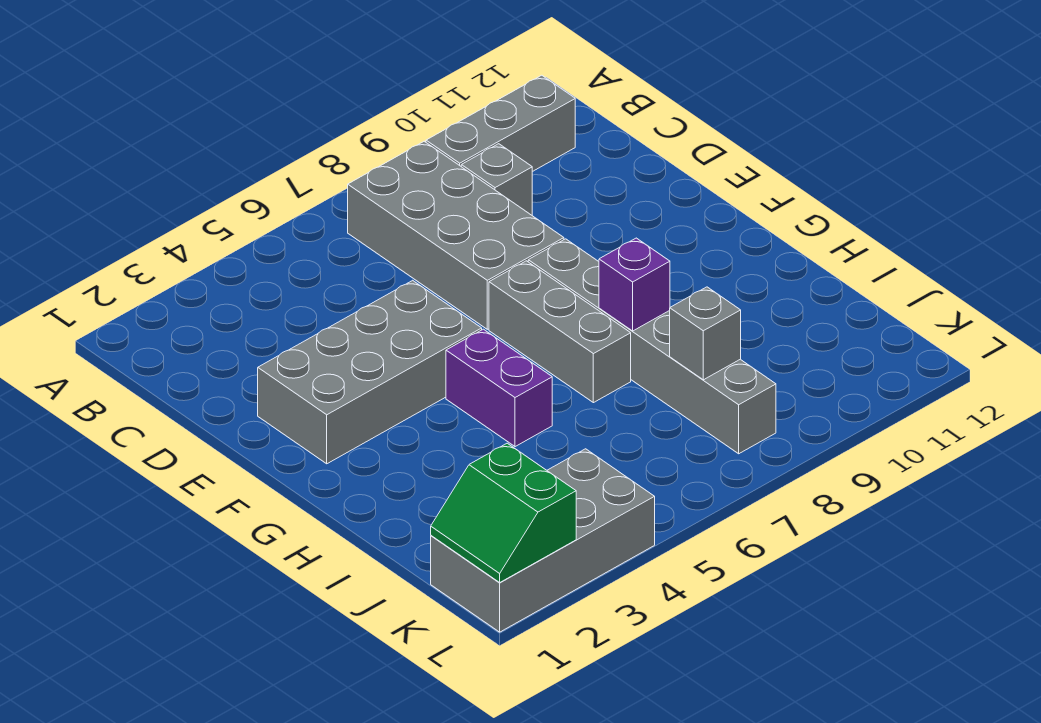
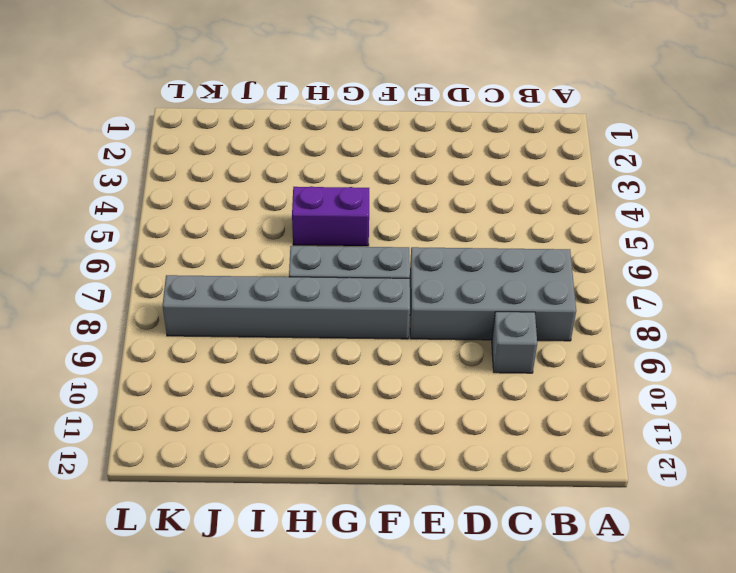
none -> grey brick B9:B11 level 1
none -> grey brick E2:F5 level 1

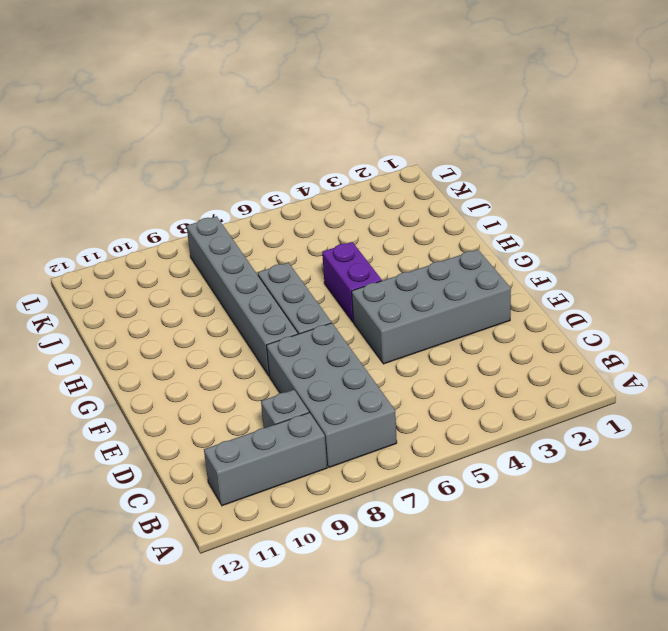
none -> grey brick K1:L4 level 1
none -> purple brick H8 level 2

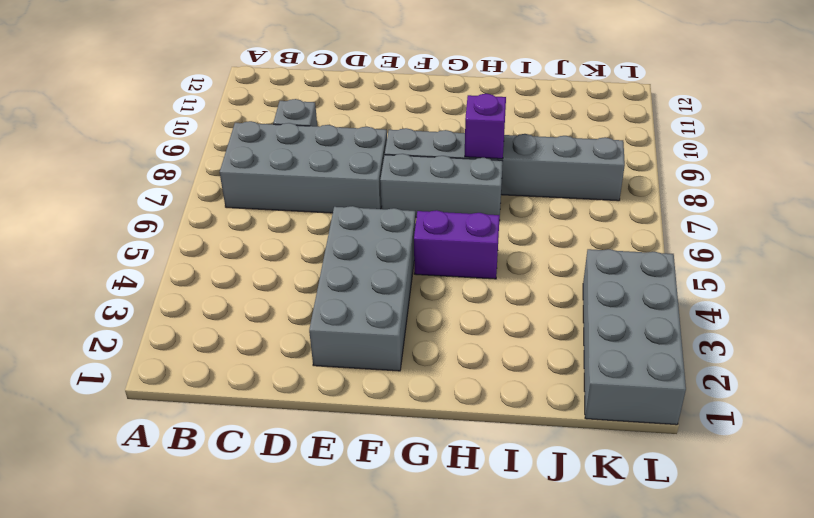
none -> grey brick B9:B11 level 1
none -> grey brick J8 level 2

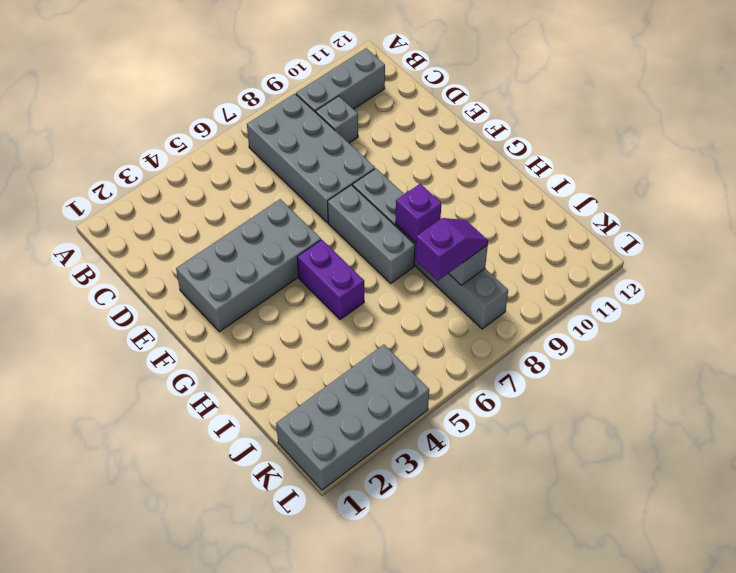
purple slope J7:J8 level 3 top 7 -> none
none -> green slope K1:L2 level 2 top 2

